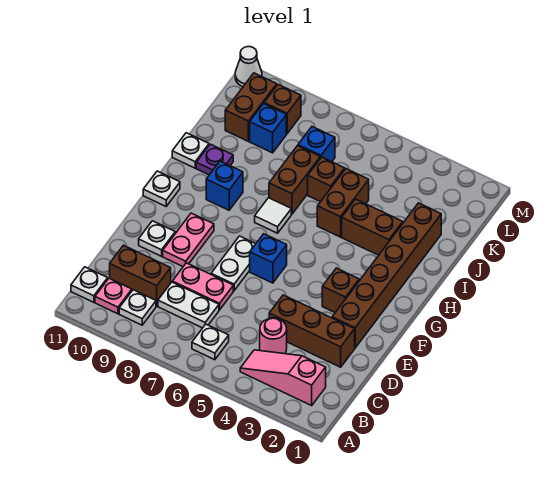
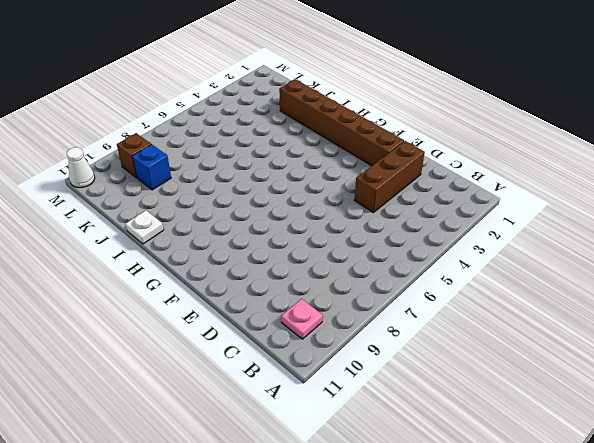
none -> pink slope B2:B4 level 1 top 2
none -> white plate B6 level 1
none -> white plate B9 level 1
none -> white plate B11 level 1

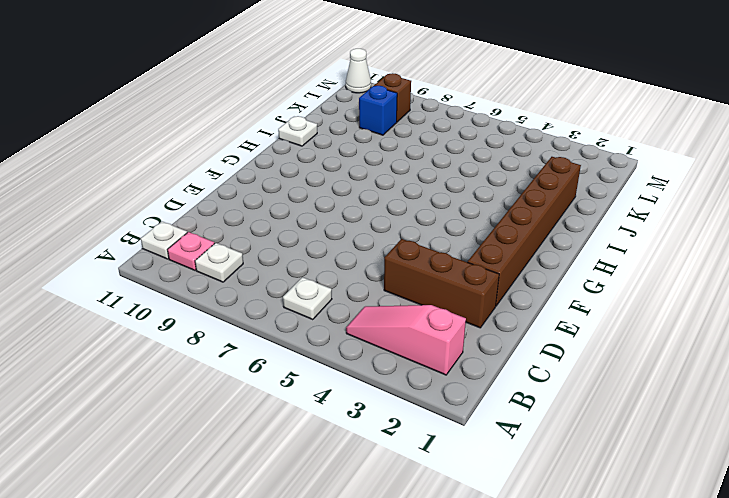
none -> pink round brick C4 level 1
none -> white plate C7:C8 level 1
none -> brown brick C9:C10 level 1
none -> pink plate D7:D8 level 1

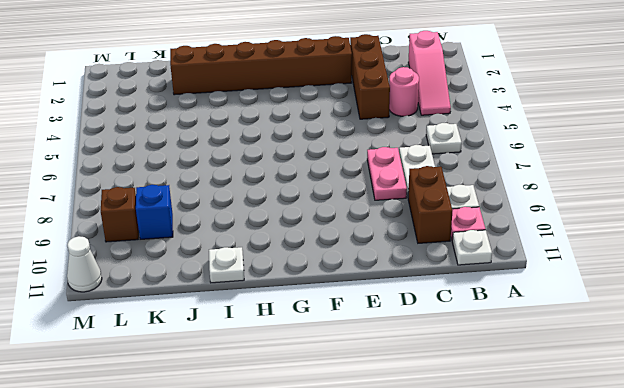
none -> white plate E7:F7 level 1
none -> pink plate E9:F9 level 1
none -> white plate E10 level 1
none -> brown brick F3 level 1

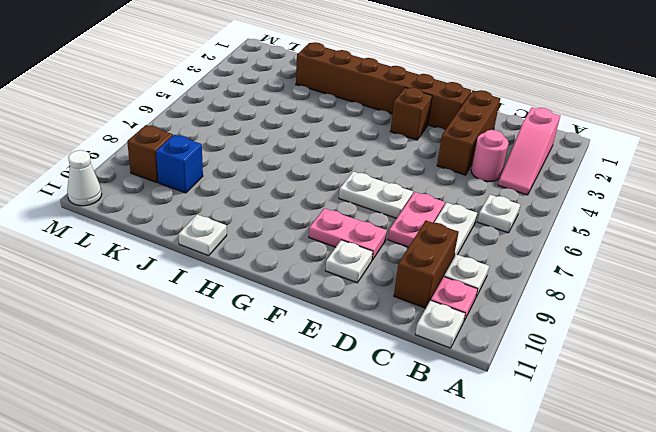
none -> blue brick F6 level 1
none -> white plate G11 level 1
none -> white tile H7 level 1
none -> blue brick H9 level 1

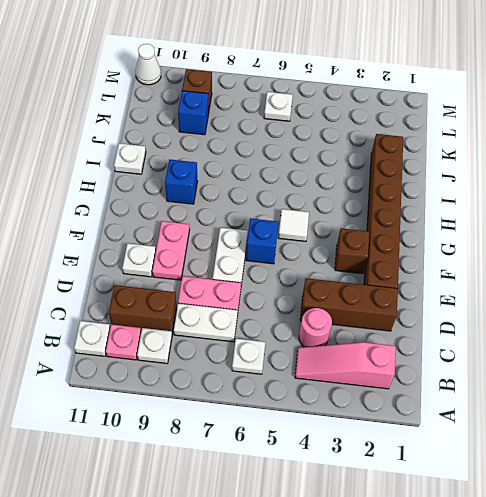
white tile G5 level 1 -> white tile H7 level 1
white plate L6 level 1 -> white plate G11 level 1
none -> brown brick I3:I4 level 1
none -> brown brick I5:J5 level 1
none -> brown brick I7:J7 level 1
none -> purple plate I10 level 1

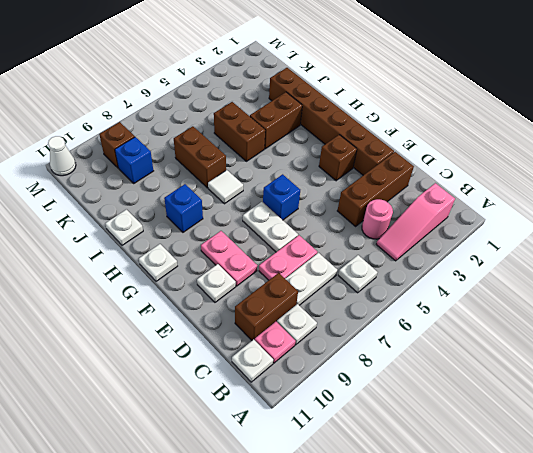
none -> purple plate I10 level 1
none -> brown brick J6 level 1
none -> blue brick K7 level 1
none -> brown brick K10:L10 level 1

